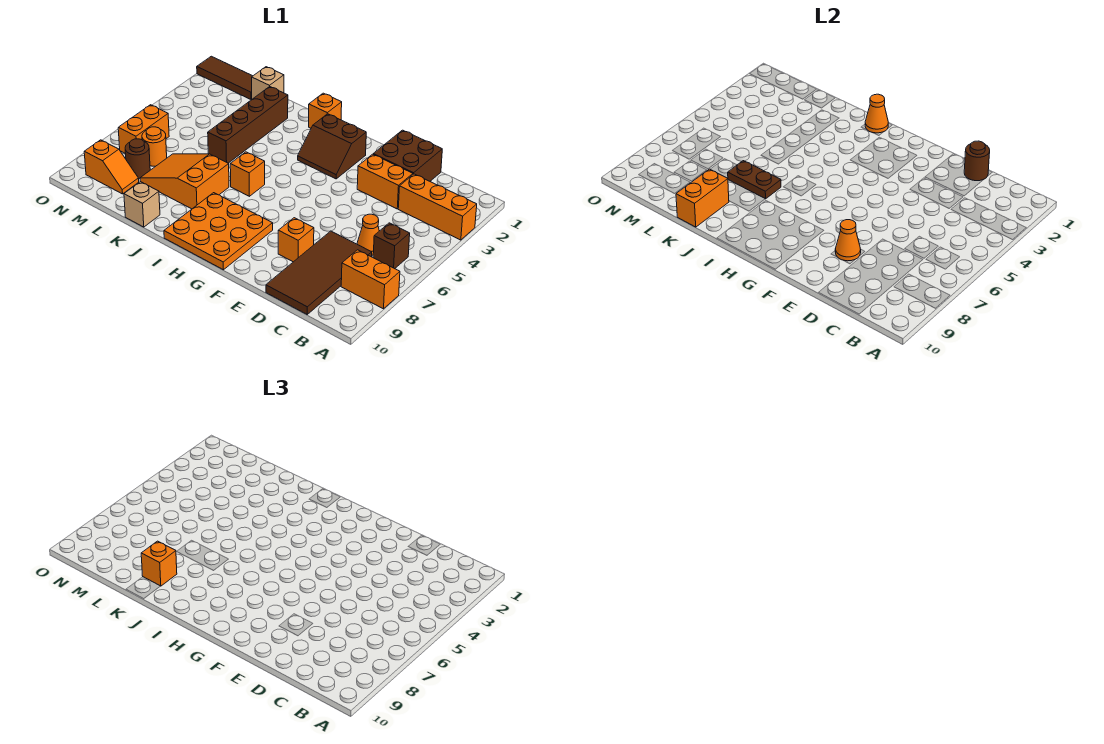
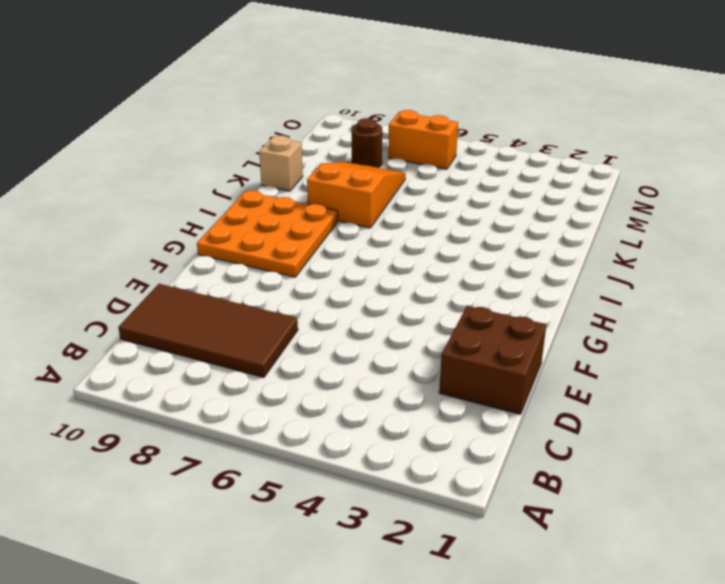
none -> orange brick A3:C3 level 1
none -> orange brick A8:B8 level 1
none -> brown brick B6 level 1

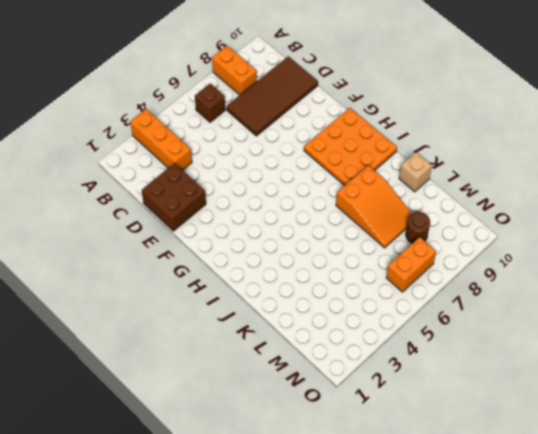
none -> orange cone C6 level 1
none -> orange brick D3:E3 level 1
none -> orange brick E8 level 1

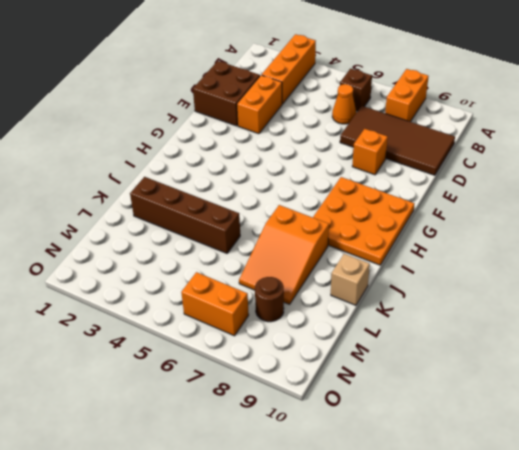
none -> brown slope G2:H3 level 1 top 2
none -> orange brick I1 level 1
none -> orange brick I6 level 1

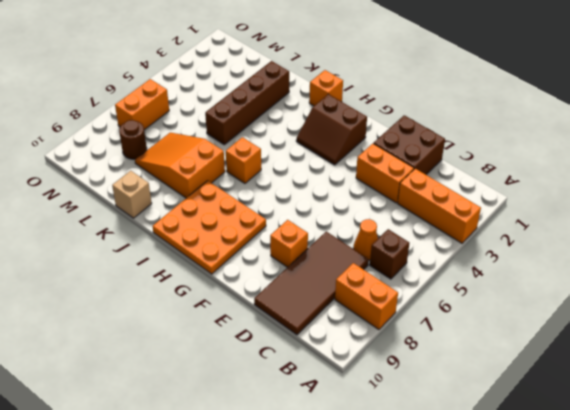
none -> tan brick L1 level 1
none -> brown tile M1:O1 level 1
none -> orange round brick M7 level 1

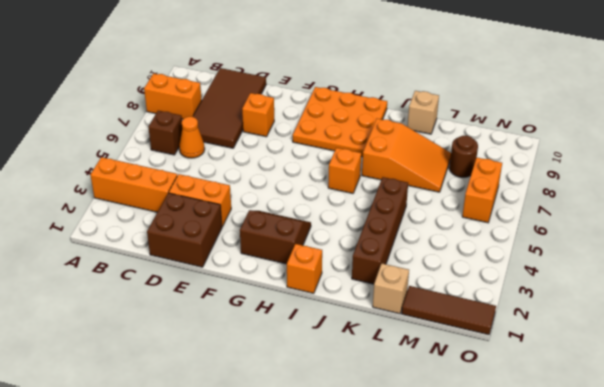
none -> orange round brick M7 level 1
none -> orange slope M9:N9 level 1 top N
none -> brown round brick D1 level 2

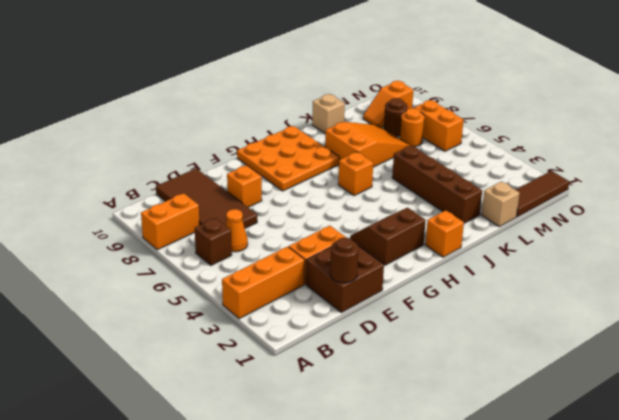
none -> orange cone E8 level 2
none -> orange cone I1 level 2
none -> brown plate J7:K7 level 2

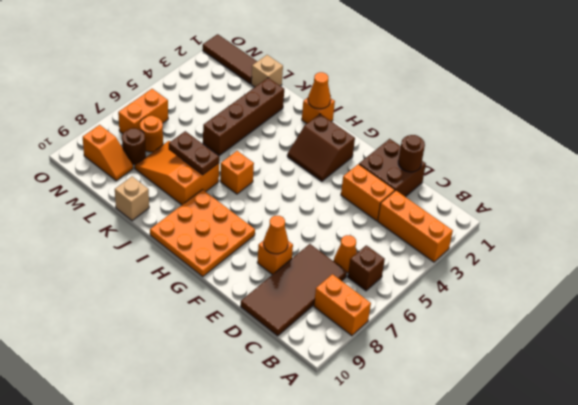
none -> orange brick K9:K10 level 2
none -> orange brick K9 level 3

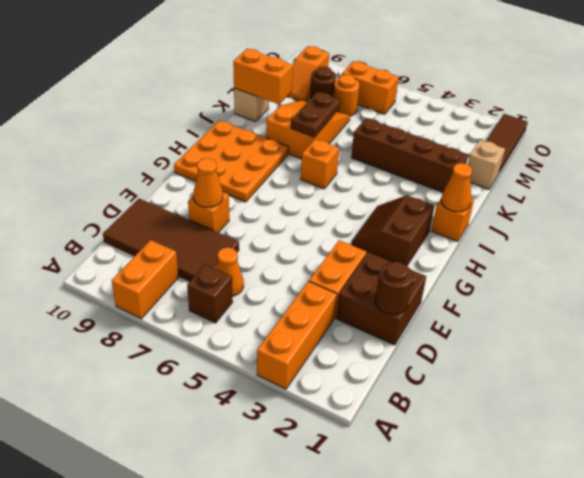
none -> orange brick K9 level 3

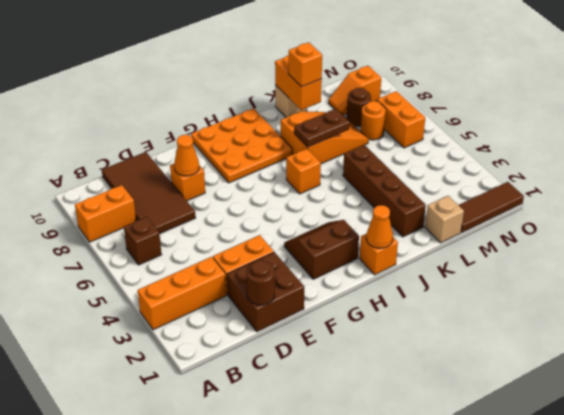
none -> orange cone C6 level 1

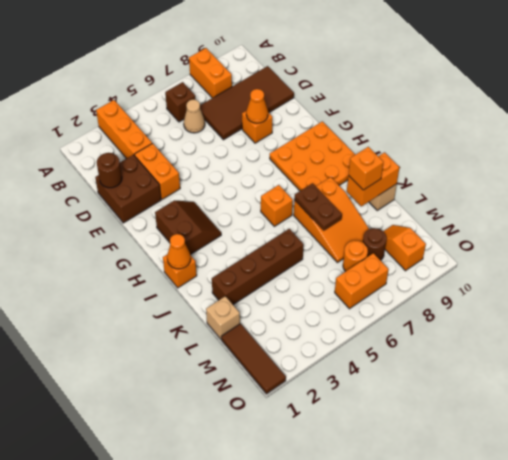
tan cone C6 level 1 -> orange cone C6 level 1

